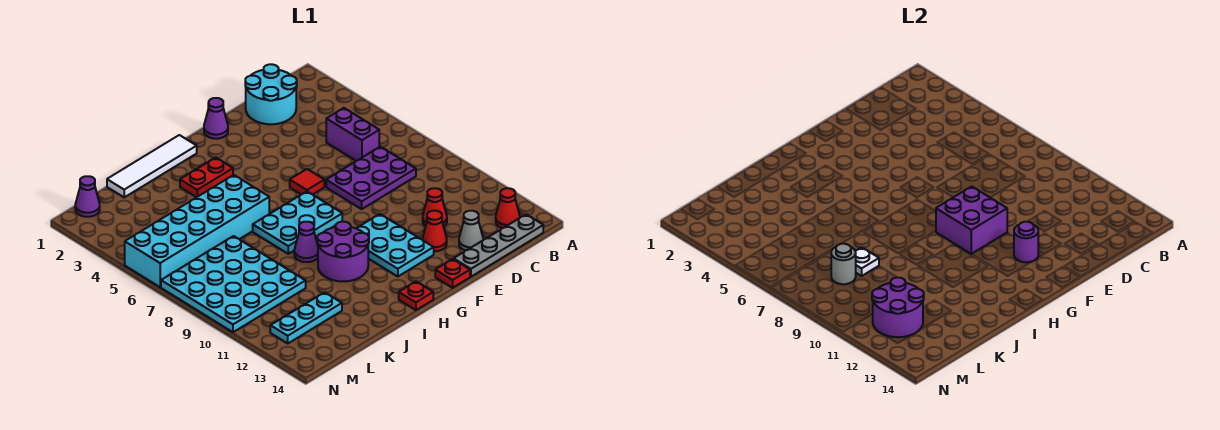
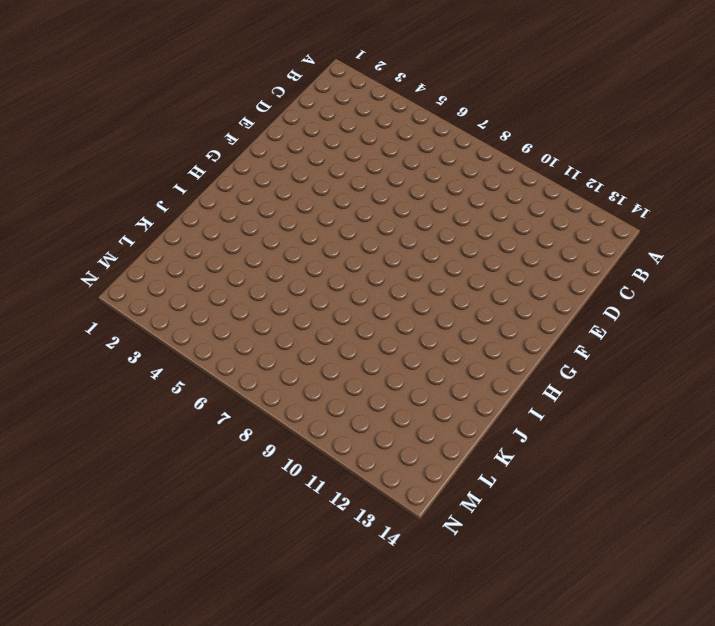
none -> red cone B13 level 1
none -> grey plate B14:E14 level 1
none -> cyan round brick C1:D2 level 1

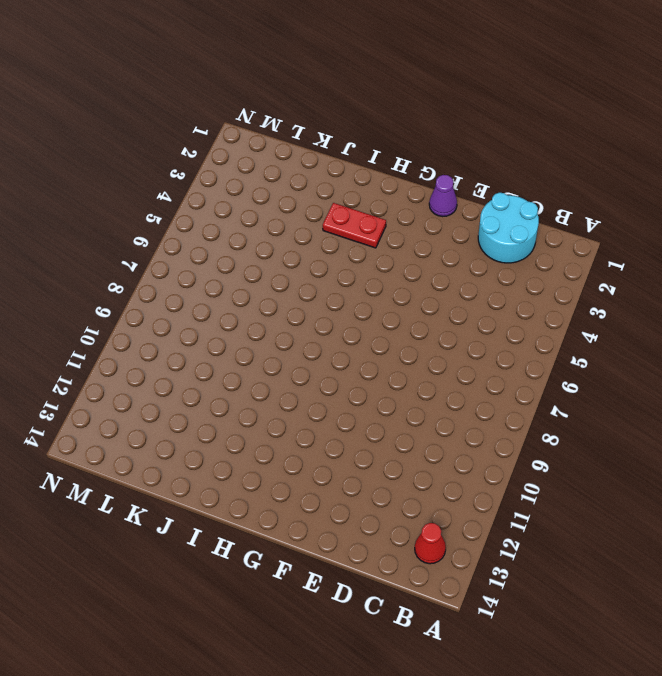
none -> grey plate B14:E14 level 1
none -> purple brick C5:C6 level 1
none -> purple plate C7:E8 level 1

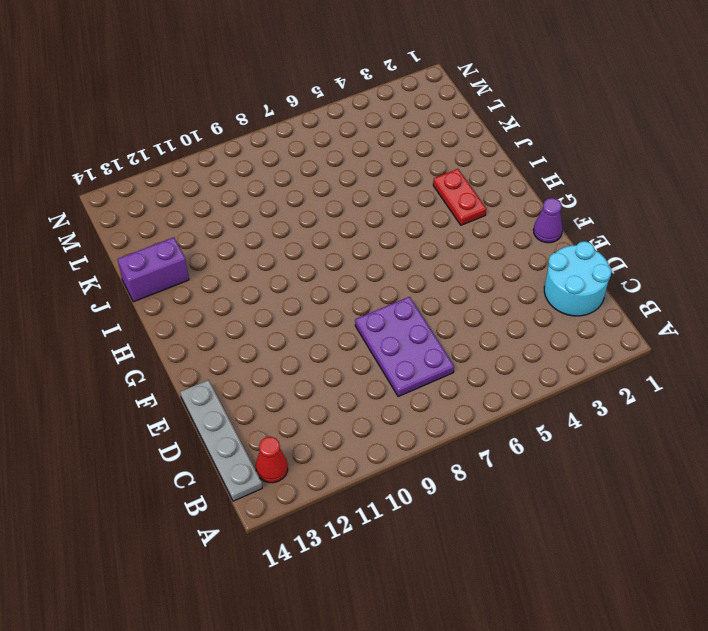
purple brick J13:J14 level 1 -> purple brick C5:C6 level 1
none -> red cone D11 level 1
none -> grey cone D13 level 1
none -> red cone E12 level 1

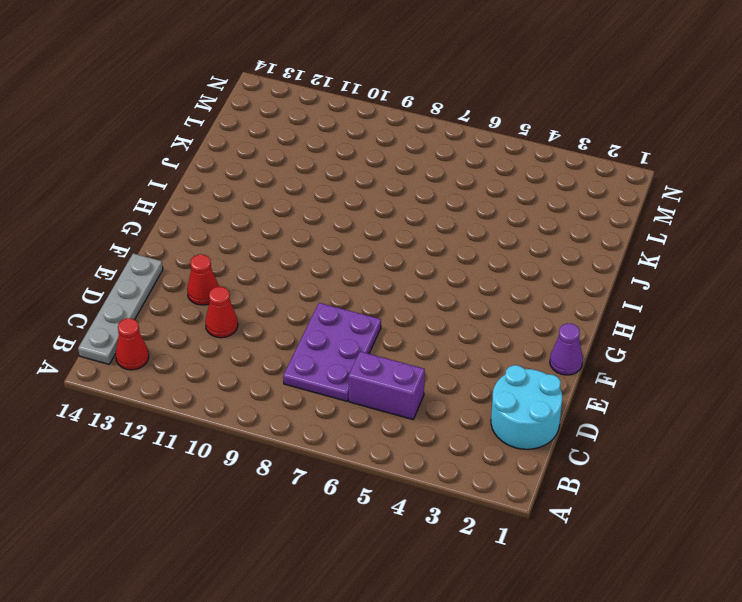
none -> grey cone D13 level 1
none -> red tile F6 level 1
none -> cyan plate F10:G12 level 1

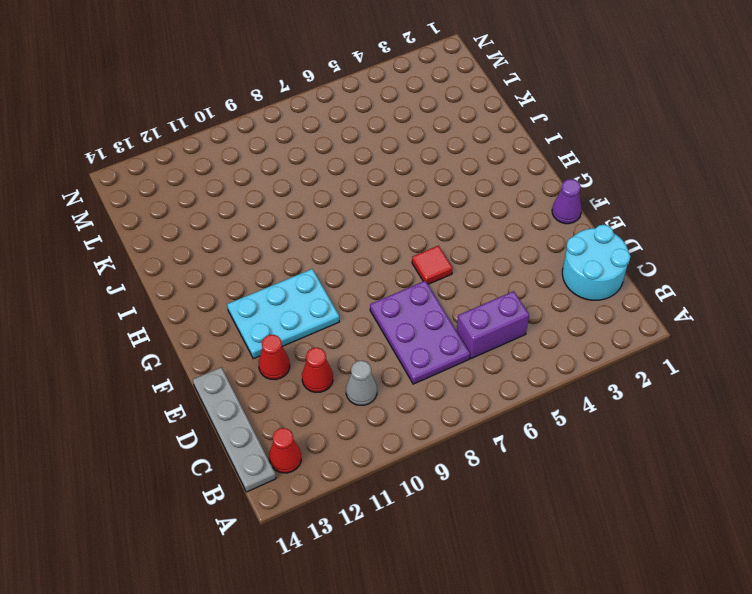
grey cone C10 level 1 -> grey cone D13 level 1
none -> red plate F14 level 1
none -> cyan plate G7:I8 level 1
none -> white tile H1:K1 level 1

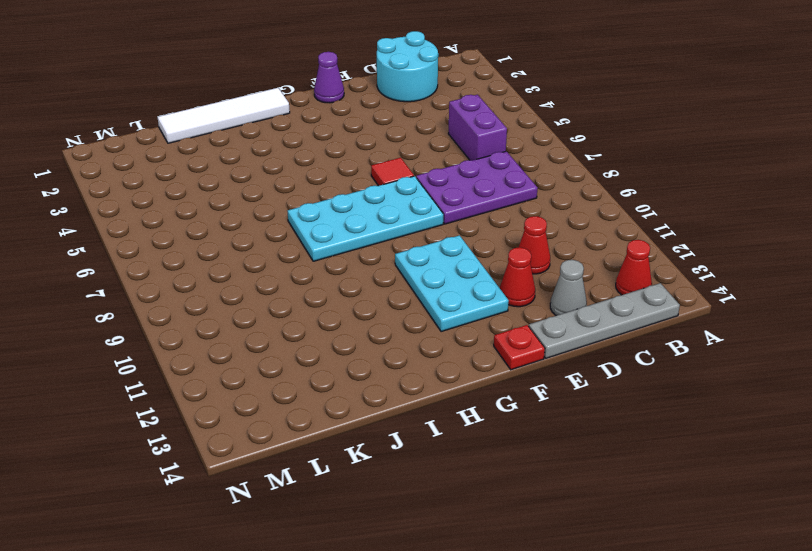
cyan plate F7:I8 level 1 -> cyan plate G7:I8 level 1
none -> red plate H3:I3 level 1
none -> purple round brick H10:I11 level 1
none -> red plate H14 level 1

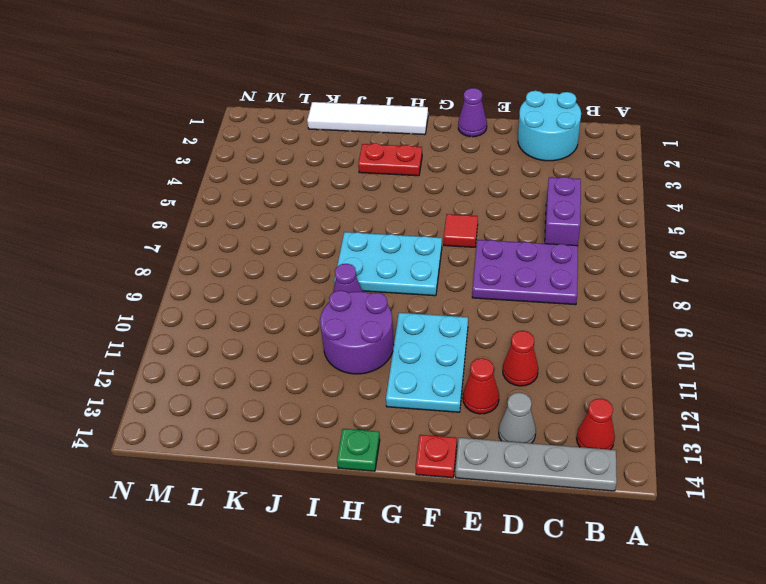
green plate H14 level 1 -> red plate H14 level 1
none -> cyan brick I5:N6 level 1
none -> cyan plate K7:N10 level 1
none -> cyan plate K12:M12 level 1

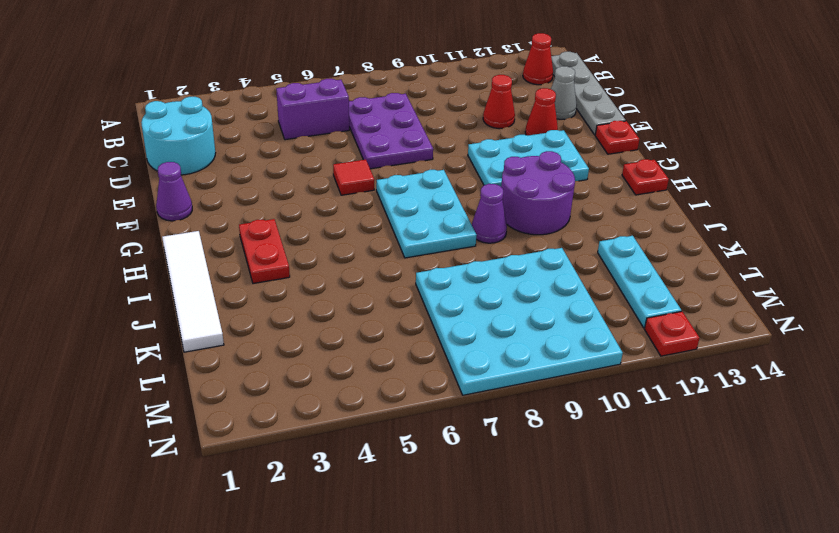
red plate N12 level 1 -> none
none -> cyan brick I5:N6 level 1
none -> purple cone M1 level 1
none -> purple brick F9:G10 level 2

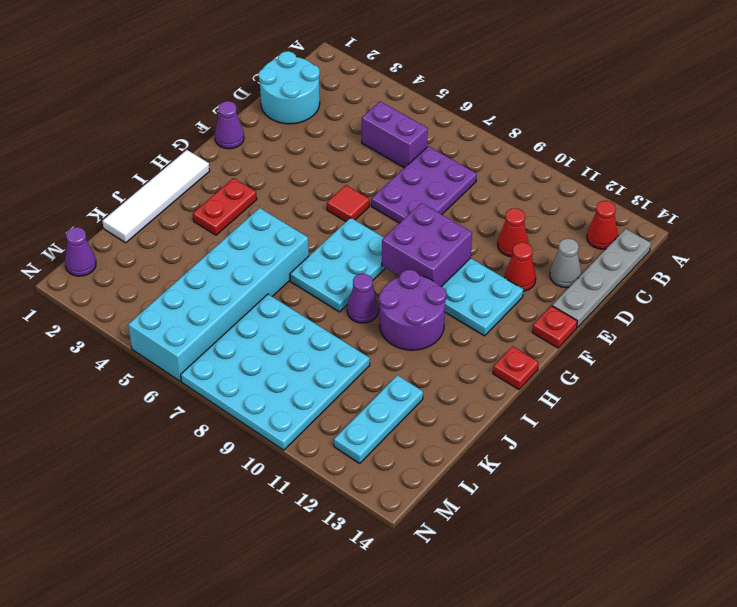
none -> purple round brick F12 level 2
none -> white plate K8 level 2
none -> grey round brick L8 level 2

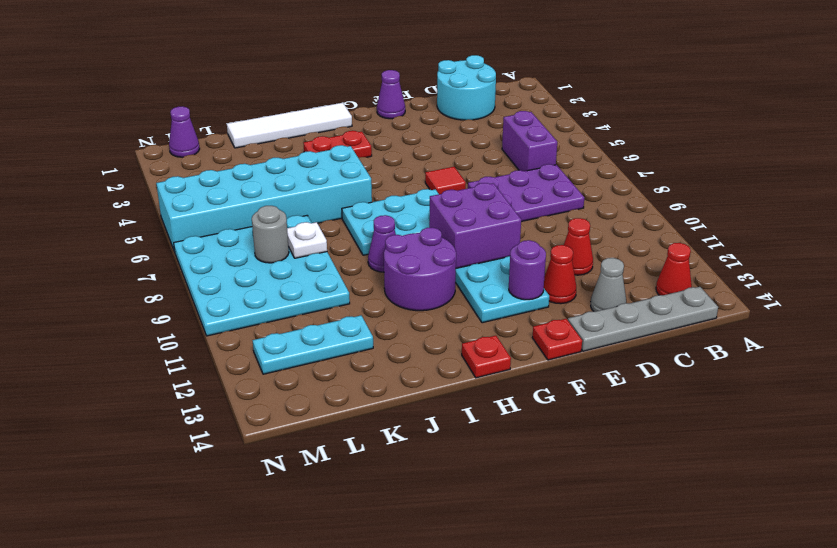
none -> purple round brick L11:M12 level 2

